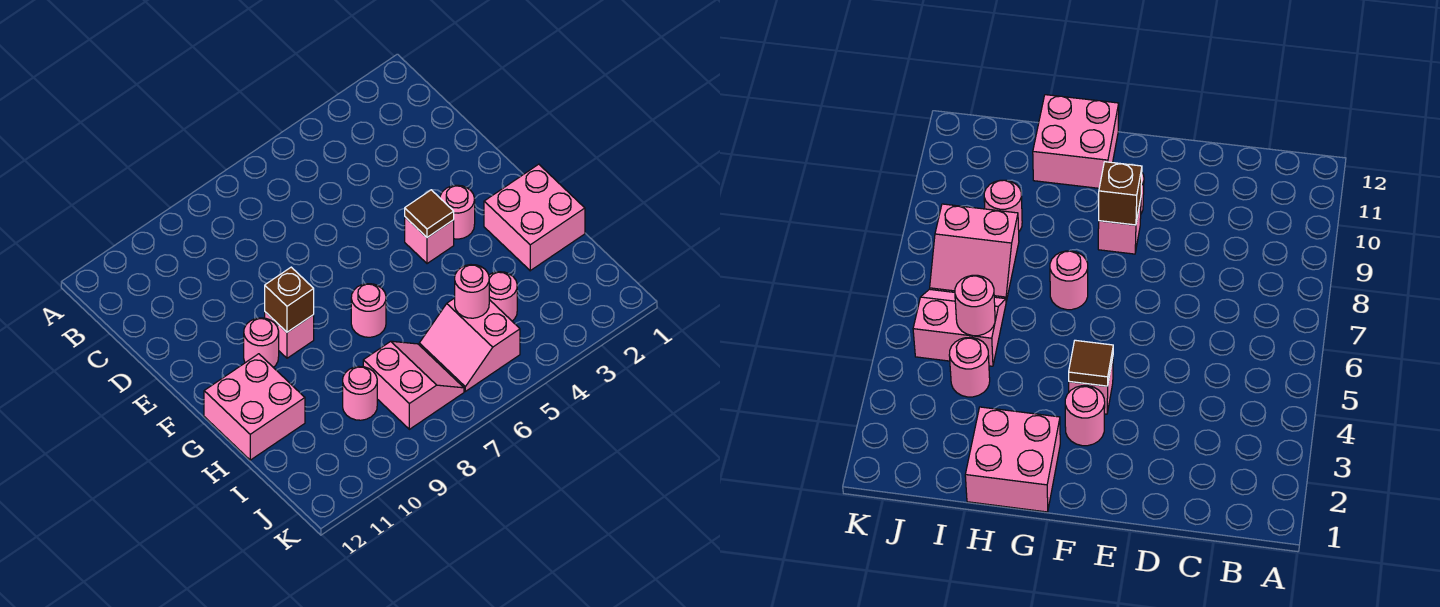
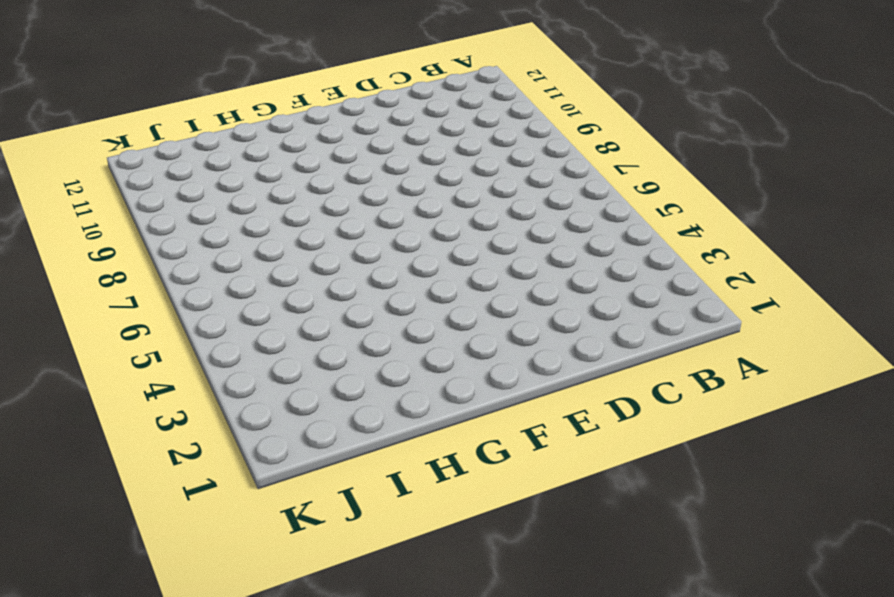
none -> pink round brick F3 level 1
none -> pink brick F4 level 1
none -> pink brick F9 level 1

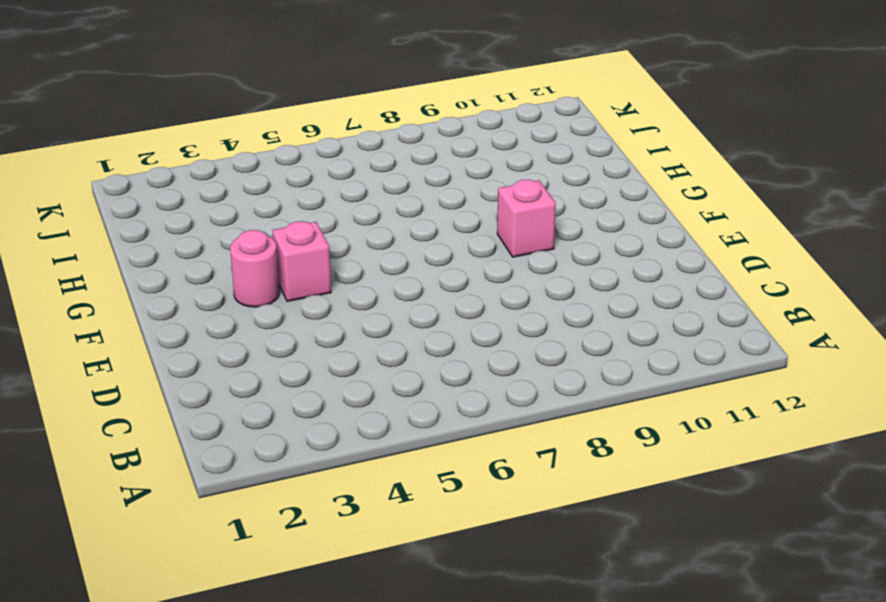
none -> pink round brick F10 level 1
none -> pink brick G1:H2 level 1
none -> pink round brick G7 level 1

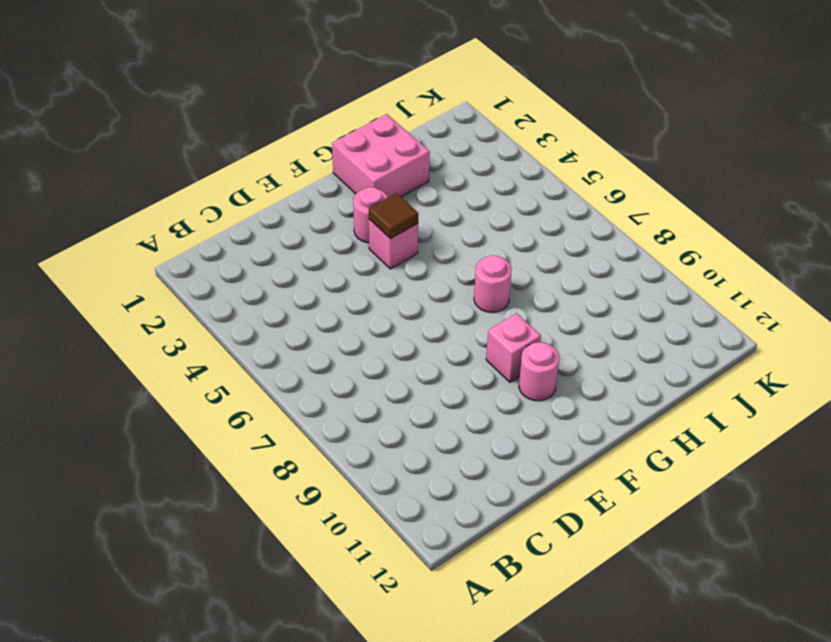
none -> pink brick G11:H12 level 1
none -> pink round brick I4 level 1
none -> pink slope I5:J6 level 1 top 5

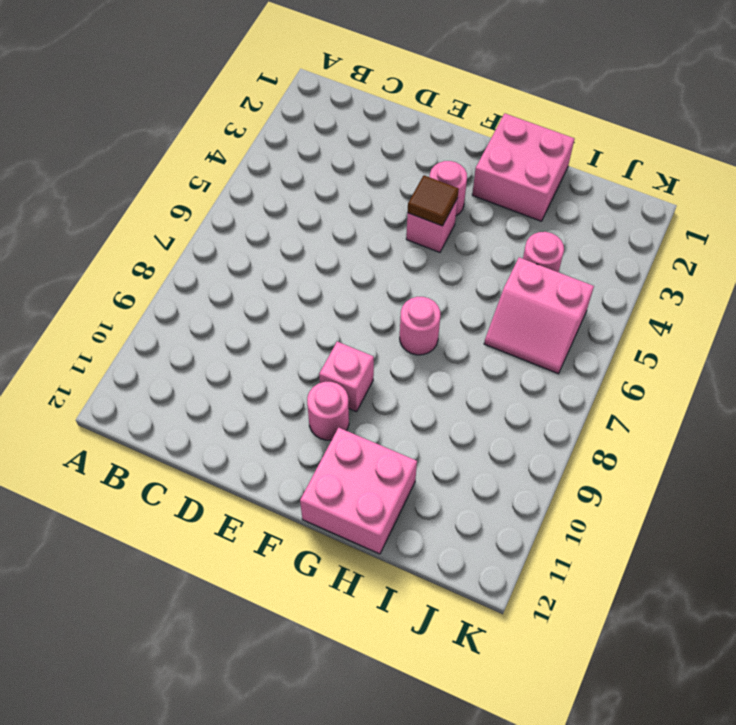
none -> pink slope I7:J8 level 1 top 8
none -> pink round brick I9 level 1
none -> brown brick F9 level 2

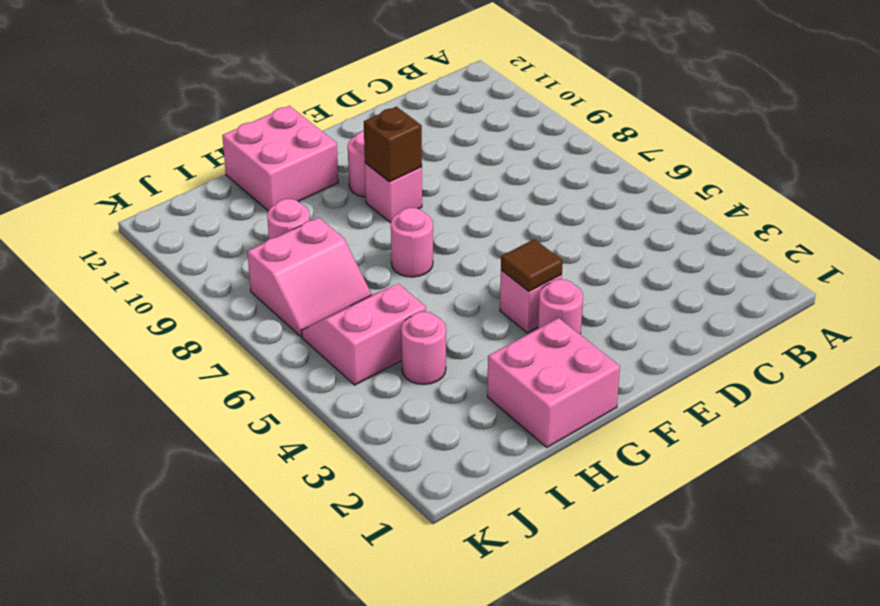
none -> pink round brick I5 level 2

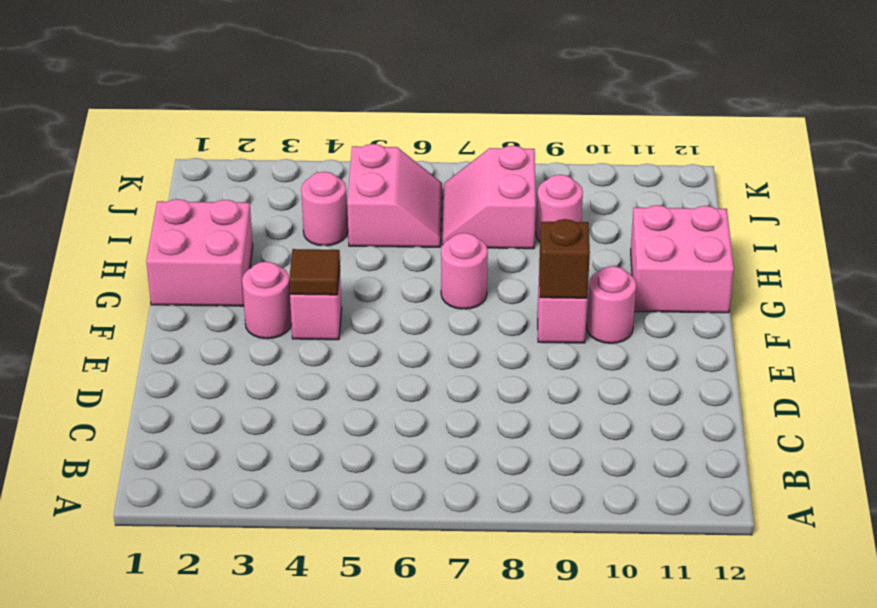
none -> pink round brick I5 level 2

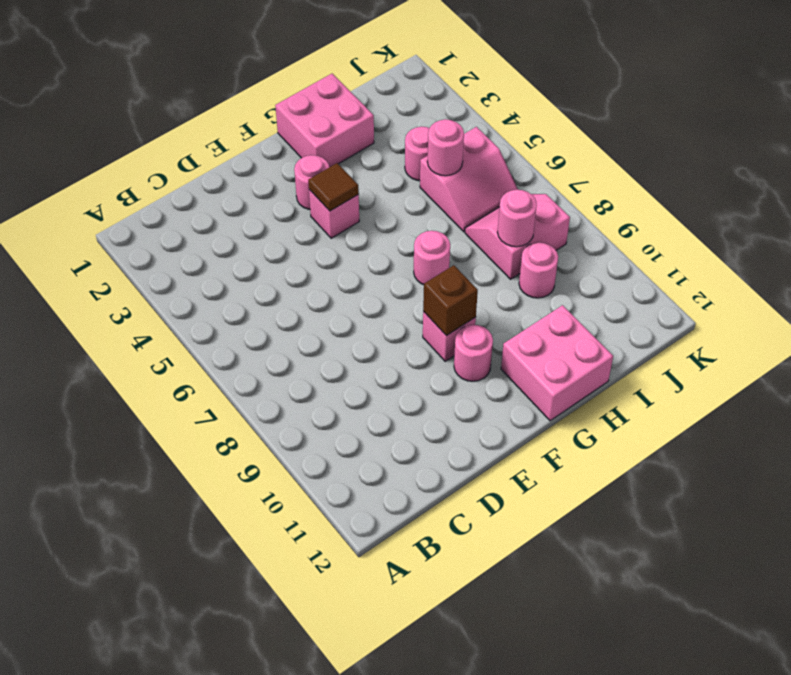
pink round brick I8 level 2 -> none

